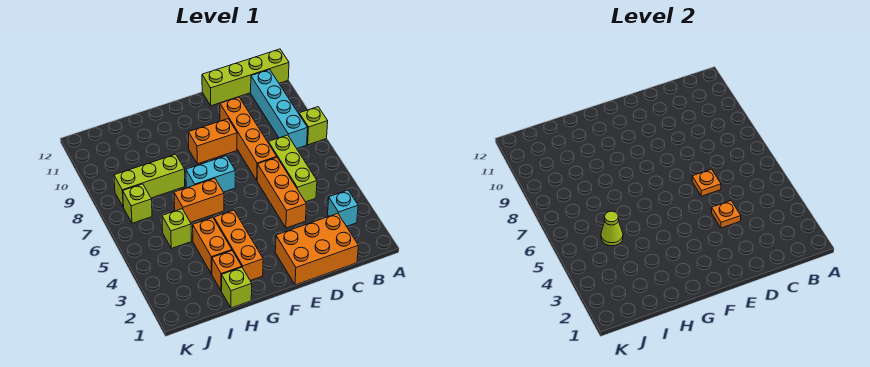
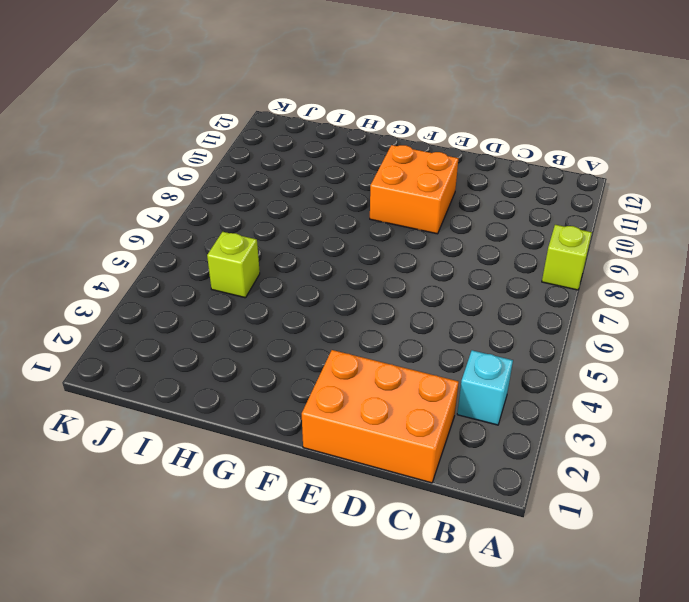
orange brick E9:F10 level 1 -> orange brick E9:F9 level 1
none -> lime brick A12:D12 level 1
none -> cyan brick B8:B11 level 1
none -> lime brick C5:C7 level 1

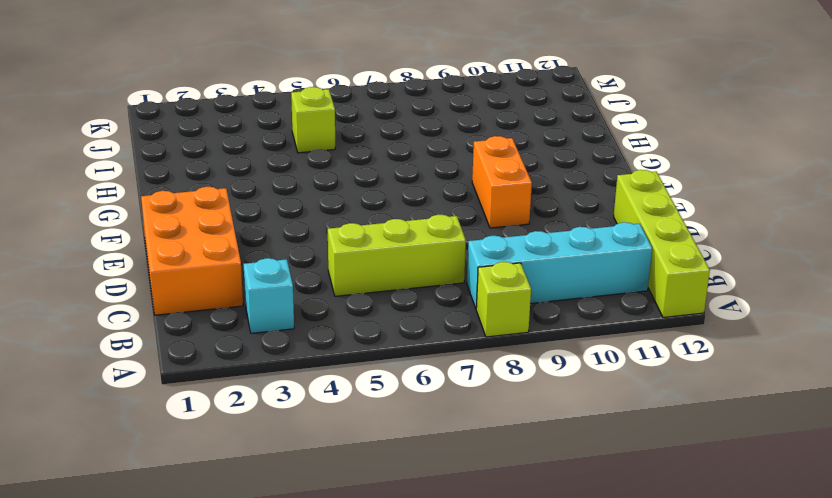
none -> orange brick D4:D6 level 1
none -> orange brick D7:D10 level 1
none -> cyan brick F7:G7 level 1

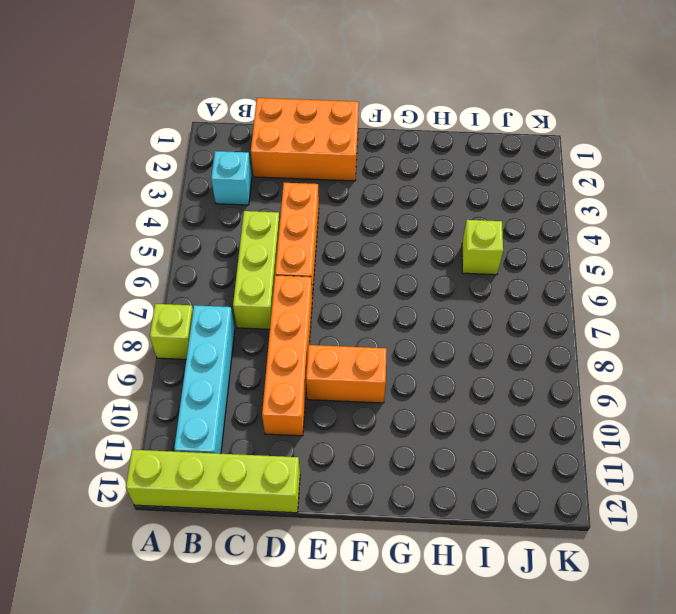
none -> cyan brick F7:G7 level 1
none -> orange brick G2:G4 level 1
none -> orange brick G6:H6 level 1

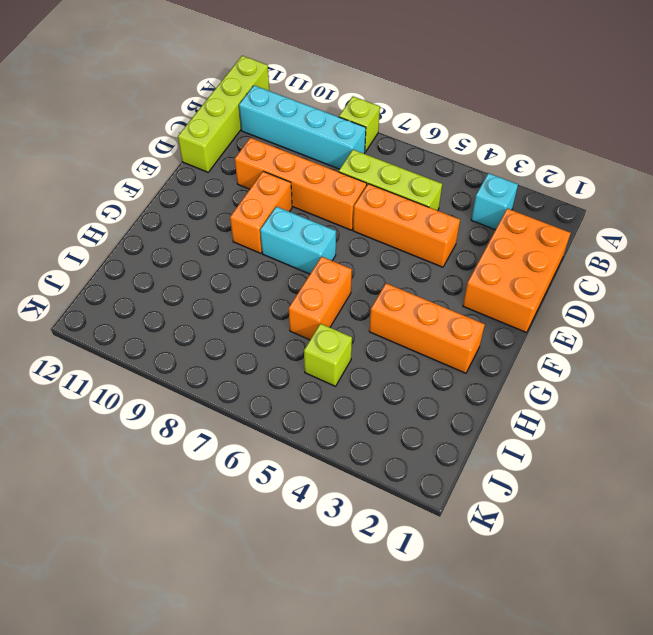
cyan brick F7:F8 level 1 -> cyan brick F7:G7 level 1
none -> lime brick H1 level 1
none -> orange brick H2 level 1
none -> orange brick H3:H4 level 1

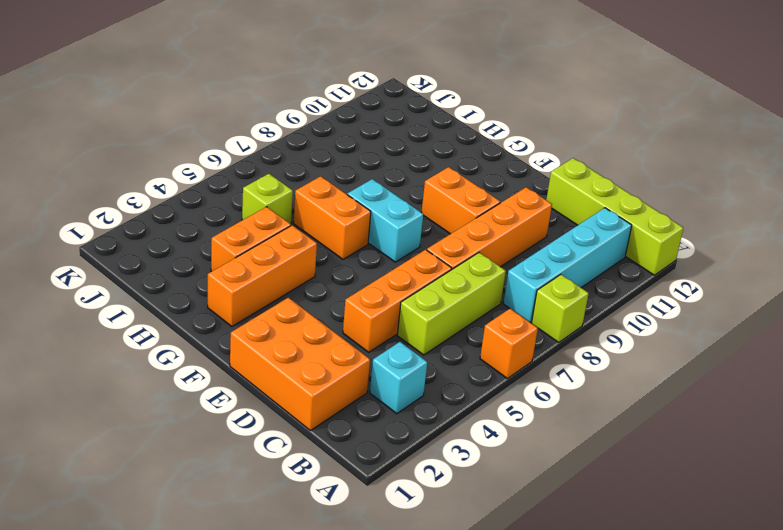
orange brick A6 level 1 -> orange brick H2 level 1
none -> lime brick H1 level 1
none -> lime brick H8:J8 level 1
none -> lime brick J7 level 1

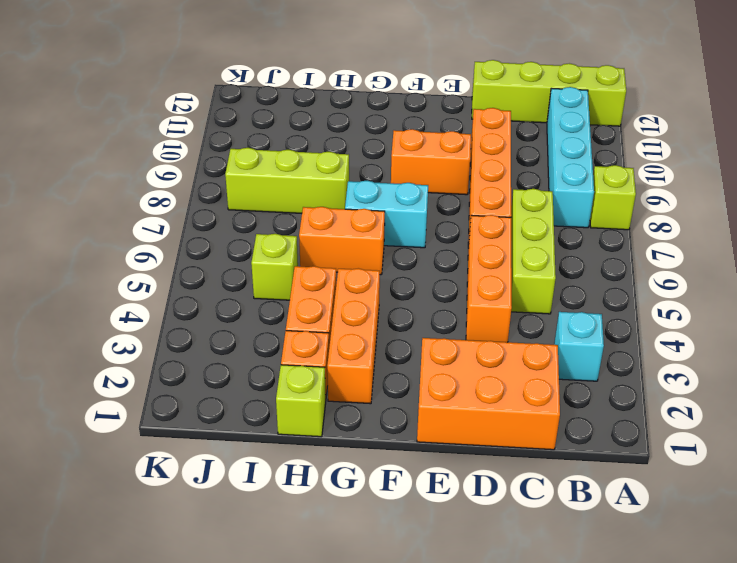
none -> lime brick J7 level 1
none -> orange plate D4 level 2
none -> orange plate D6 level 2

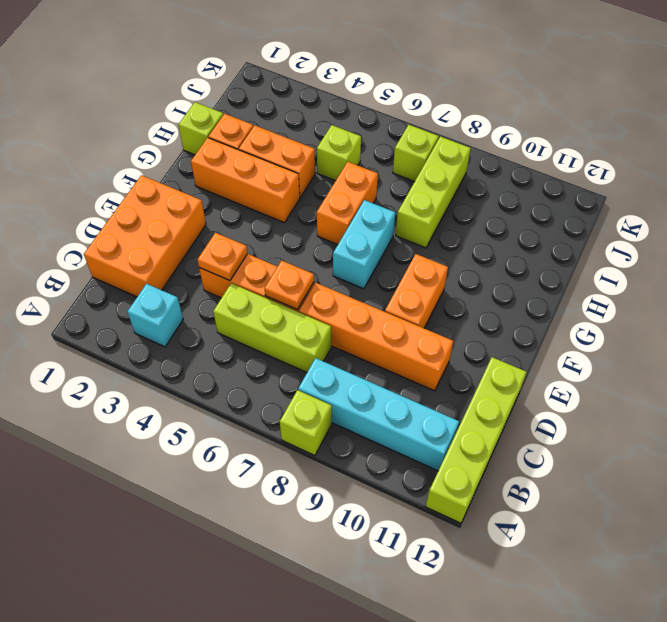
none -> lime cone I5 level 2

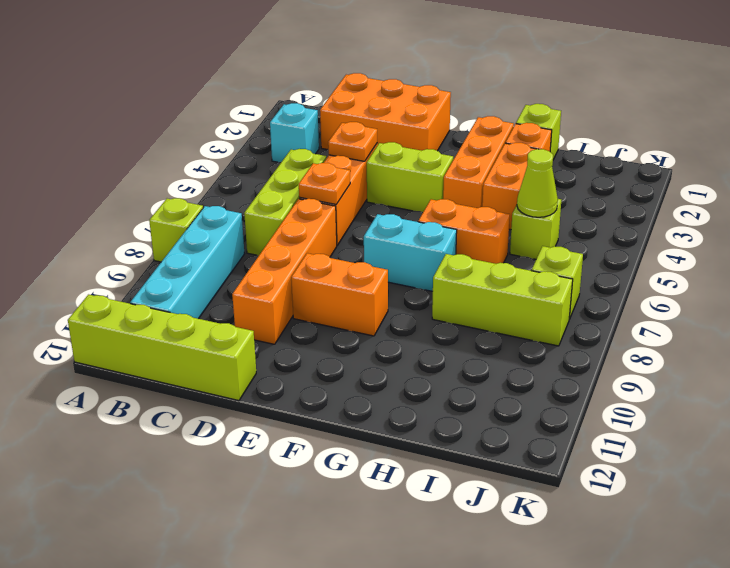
lime brick E4:F4 level 1 -> none

